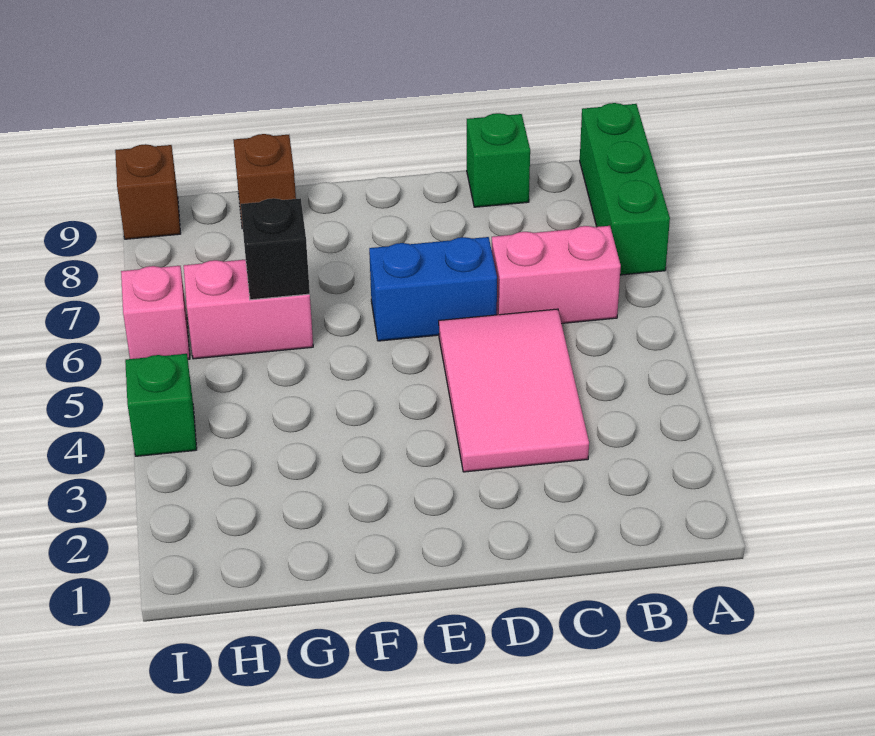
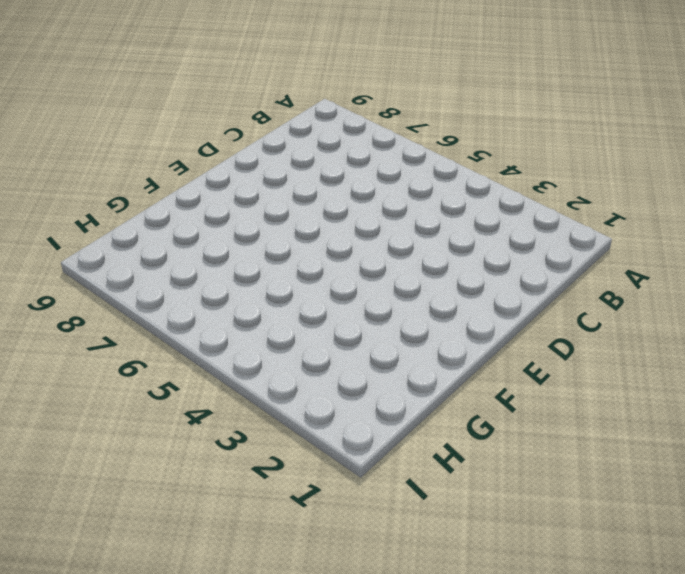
none -> green brick A7:A9 level 1
none -> pink brick B6:C6 level 1

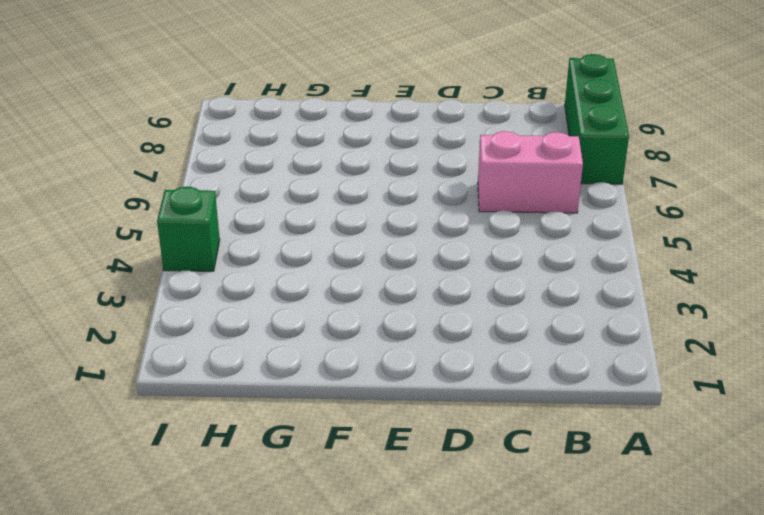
none -> pink tile C3:D5 level 1
none -> green brick C9 level 1

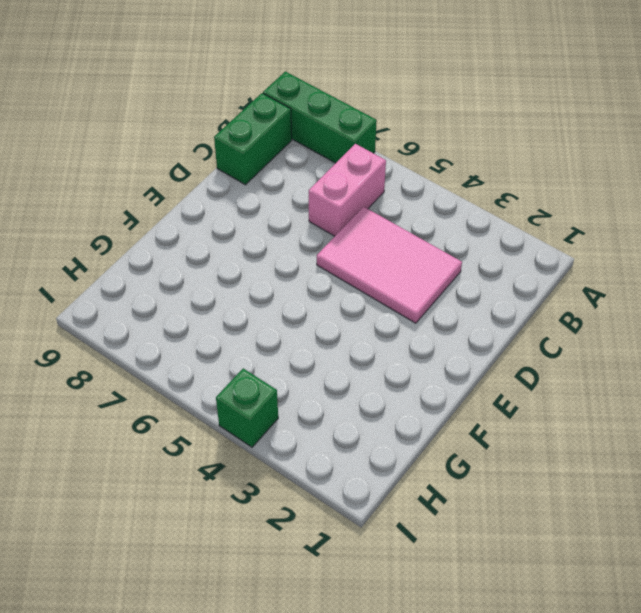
green brick B9:C9 level 1 -> green brick C9 level 1
none -> blue brick D6:E6 level 1
none -> pink brick G6:H6 level 1

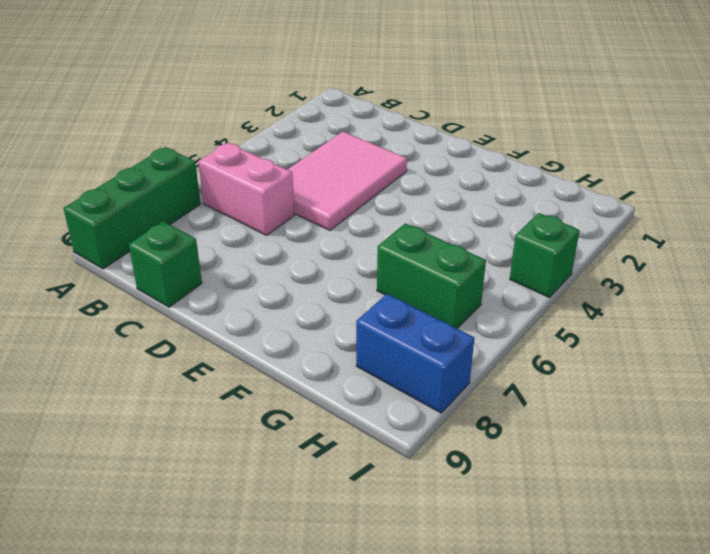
green brick G6:H6 level 1 -> pink brick G6:H6 level 1
blue brick H8:I8 level 1 -> blue brick D6:E6 level 1
none -> brown brick G9 level 1
none -> pink brick I6 level 1

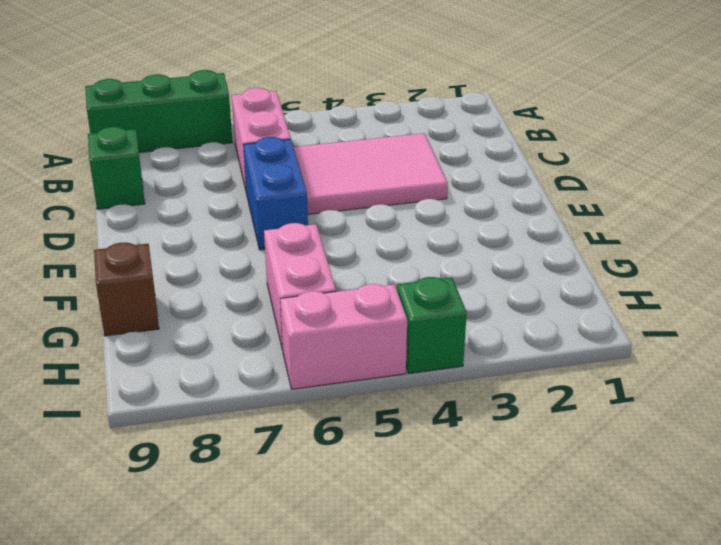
pink brick I5:I6 level 1 -> pink brick I6 level 1
none -> brown brick I9 level 1
none -> black brick G6 level 2

